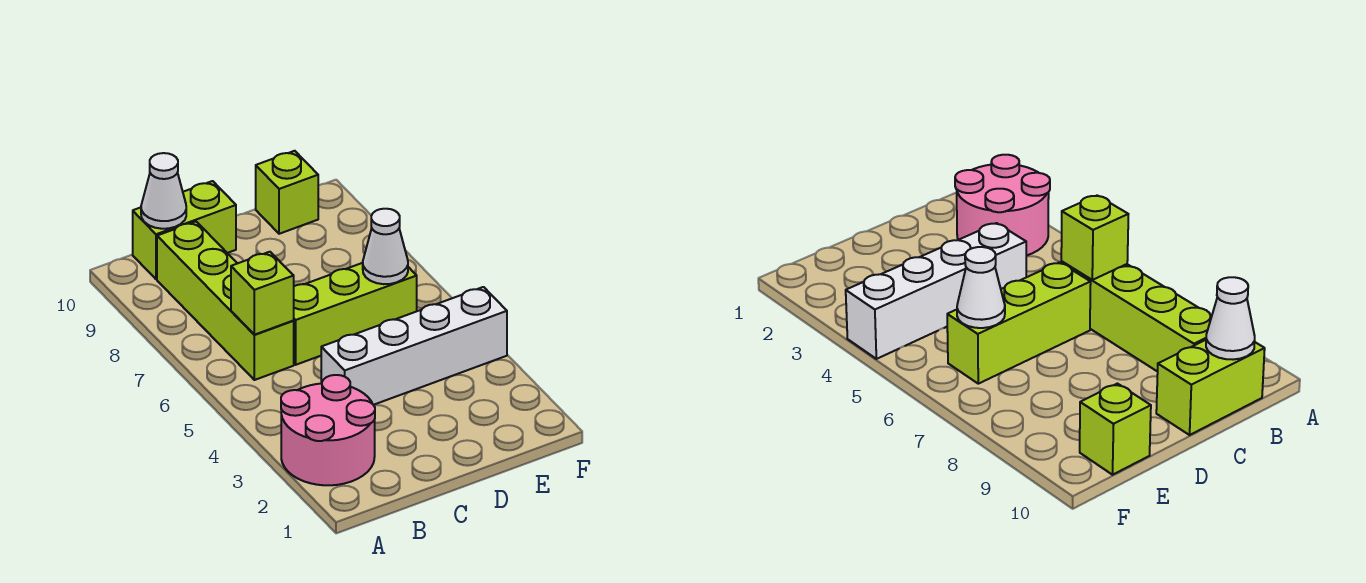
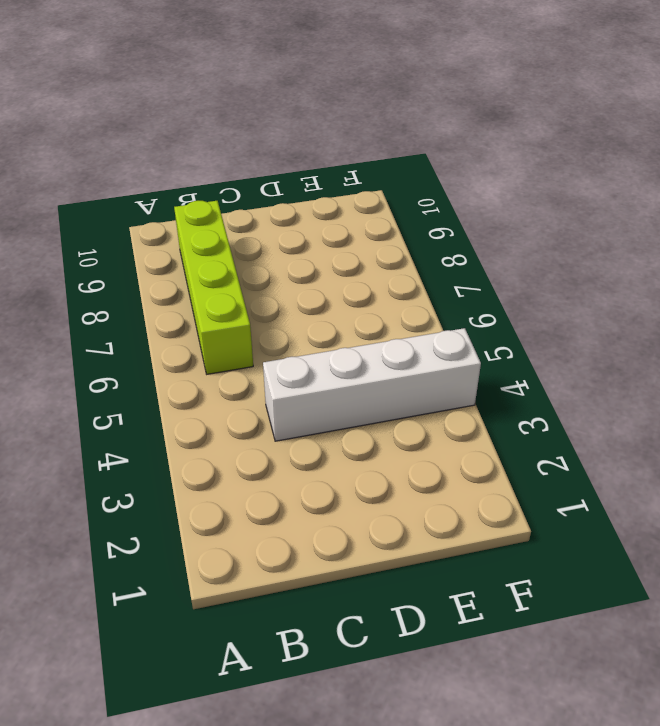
none -> pink round brick A2:B3 level 1
none -> lime brick B10:C10 level 1

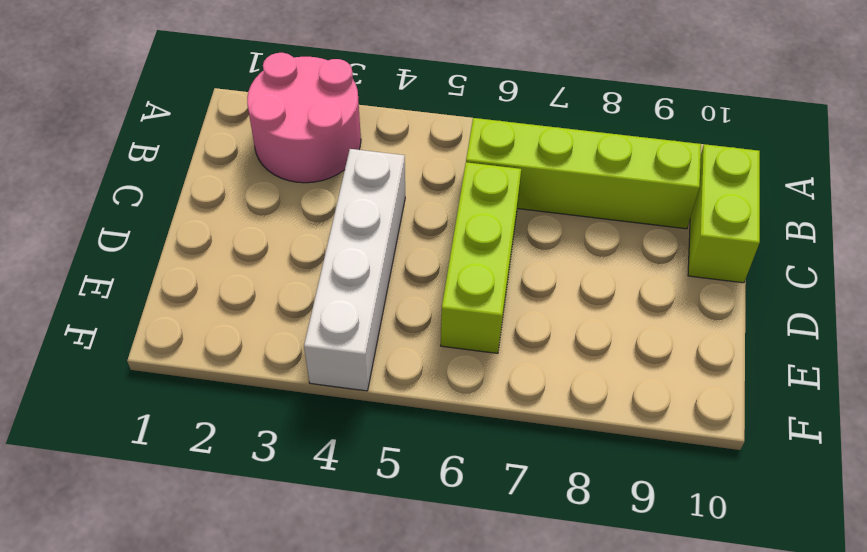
none -> lime brick E10 level 1
none -> lime brick B6 level 2

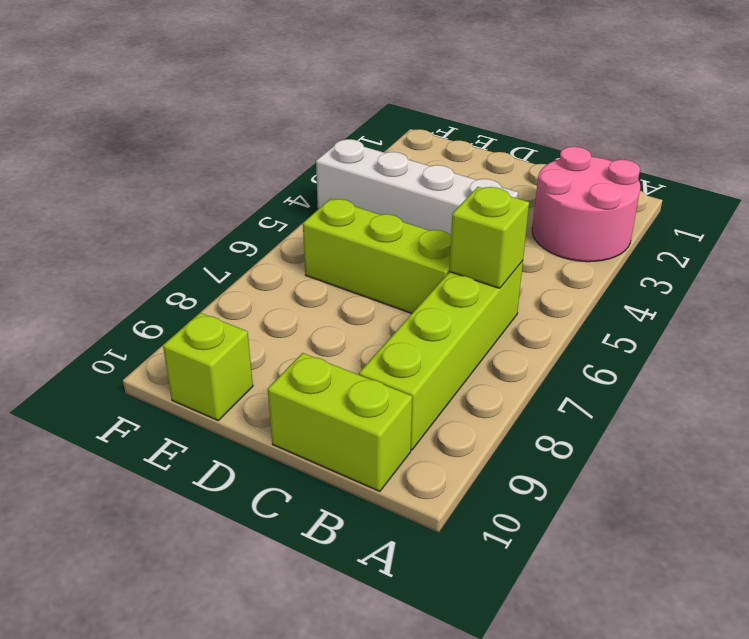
none -> white cone B10 level 2
none -> white cone E6 level 2

